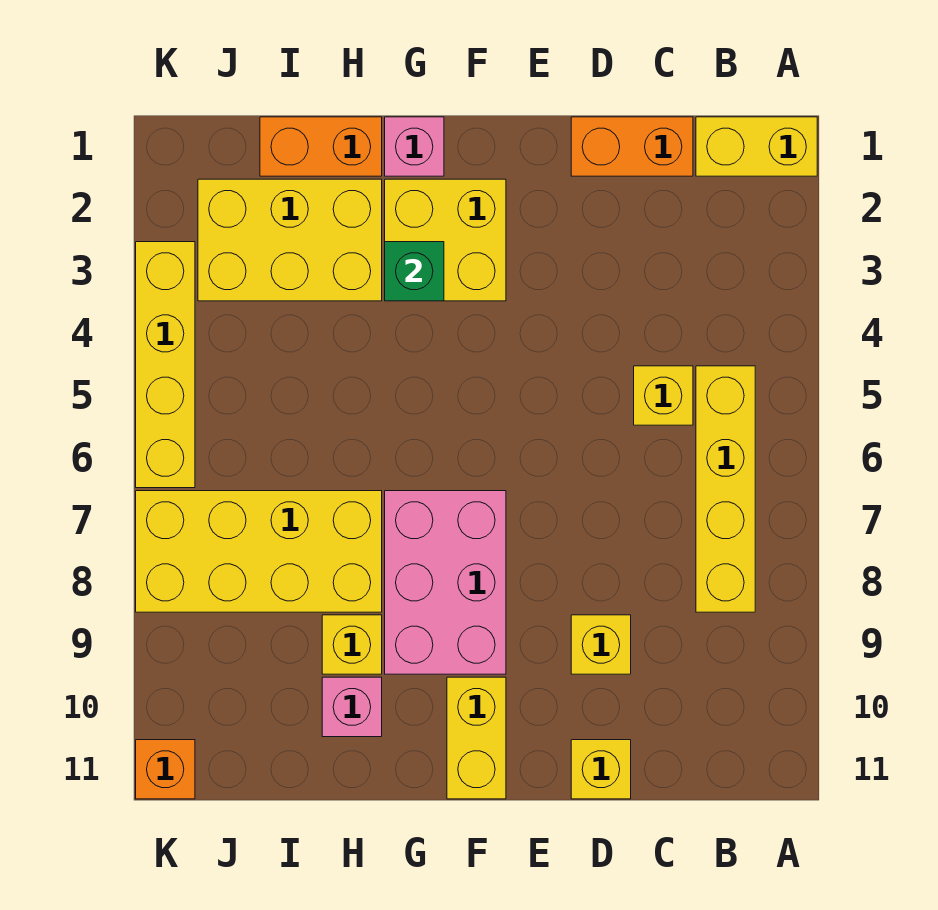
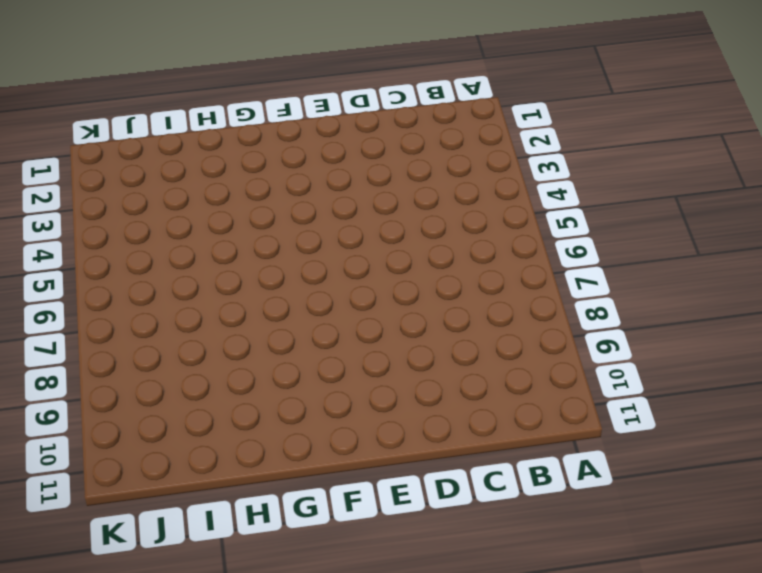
none -> yellow brick A1:B1 level 1
none -> yellow brick B5:B8 level 1
none -> orange brick C1:D1 level 1

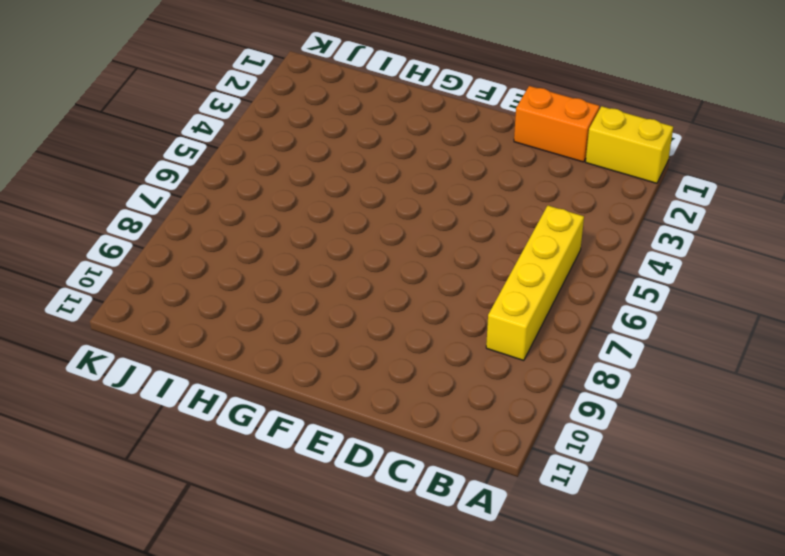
none -> yellow brick C5 level 1
none -> yellow brick D9 level 1
none -> yellow brick D11 level 1

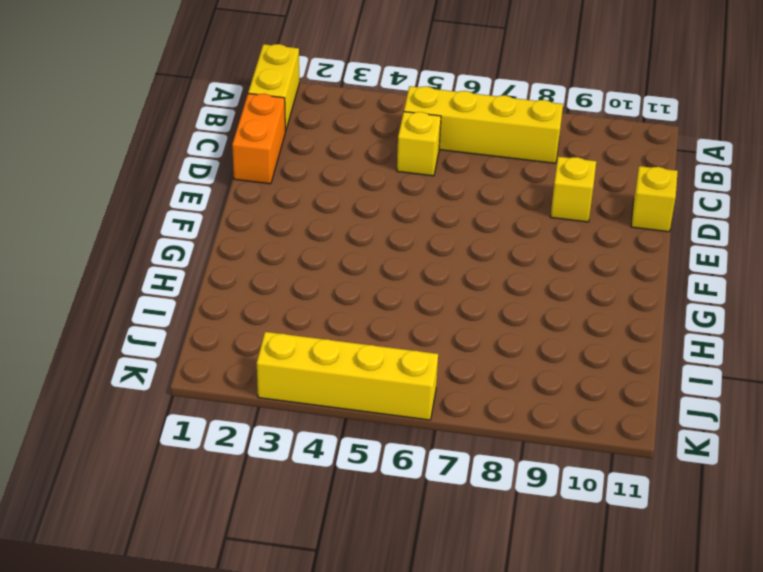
none -> yellow brick F2:G3 level 1
none -> pink brick F7:G9 level 1
none -> yellow brick F10:F11 level 1

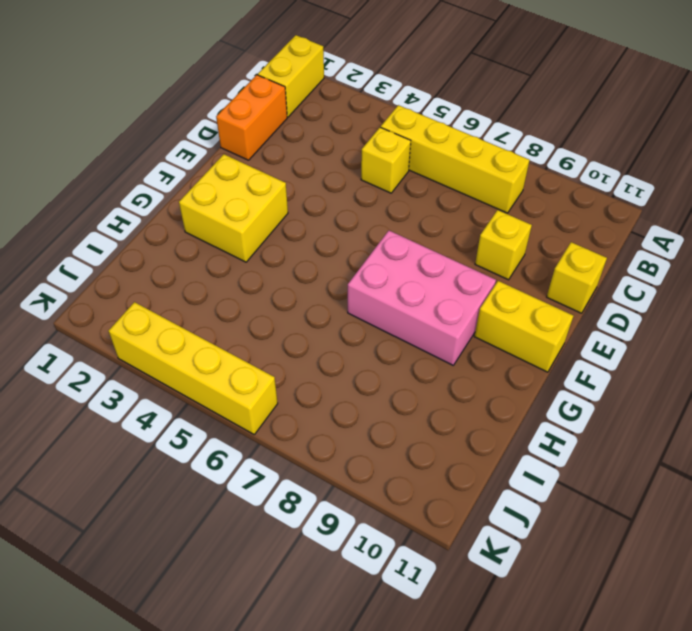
none -> pink brick G1 level 1
none -> orange brick H1:I1 level 1
none -> yellow brick H2:J3 level 1

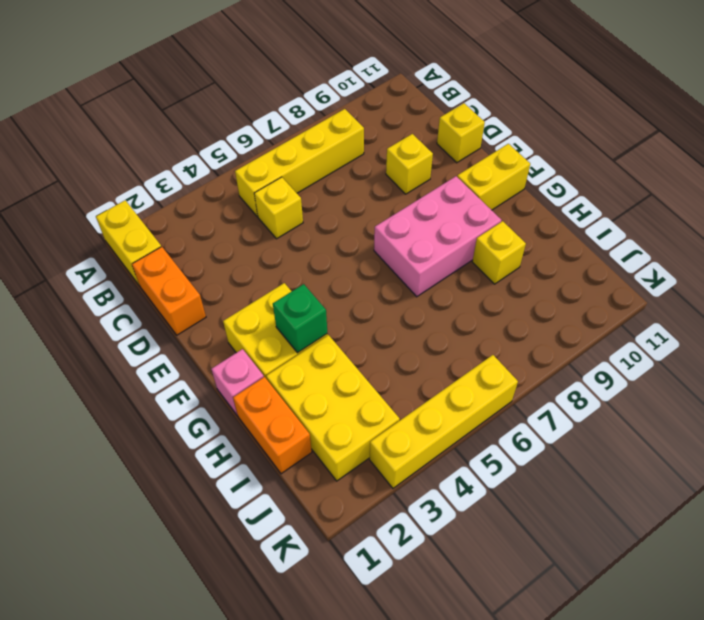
none -> yellow brick H7:K8 level 1
none -> pink brick H10 level 1
none -> orange brick K11 level 1

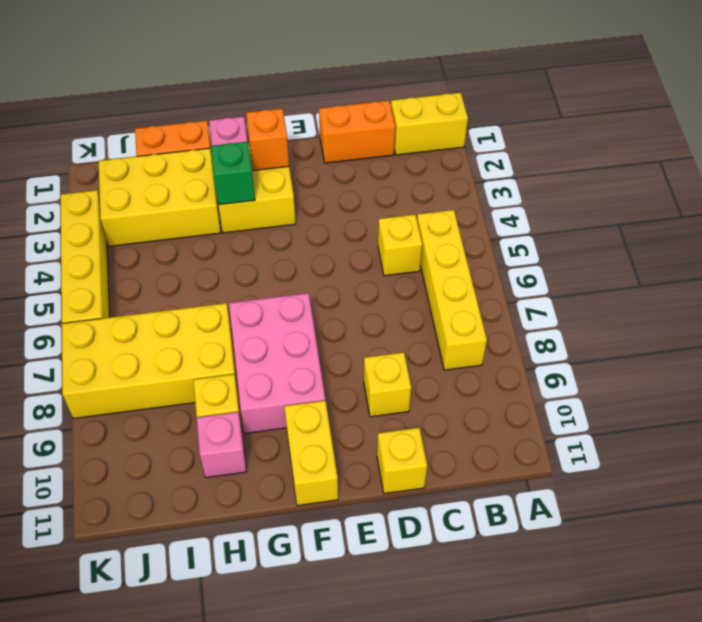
orange brick F2 level 2 -> orange brick K11 level 1

